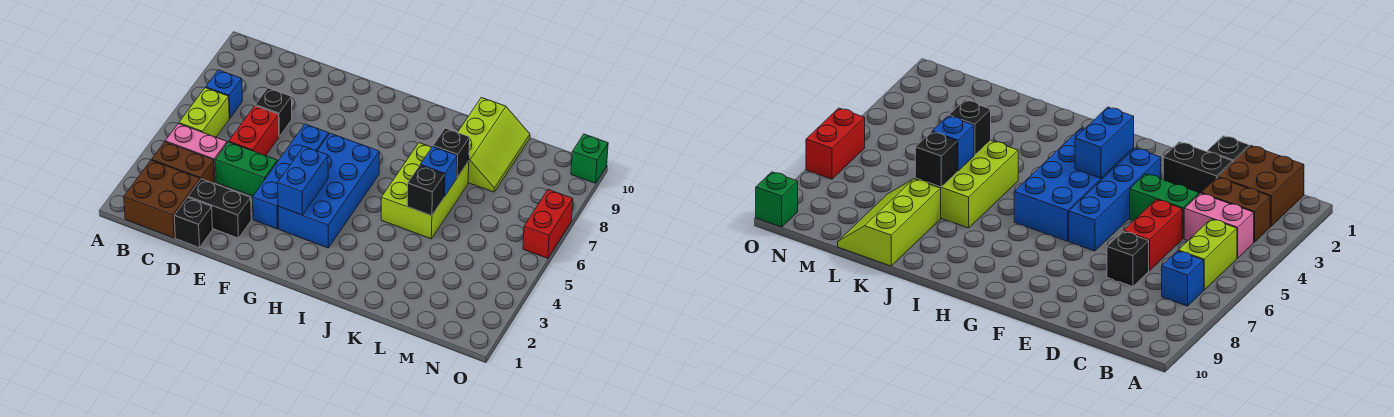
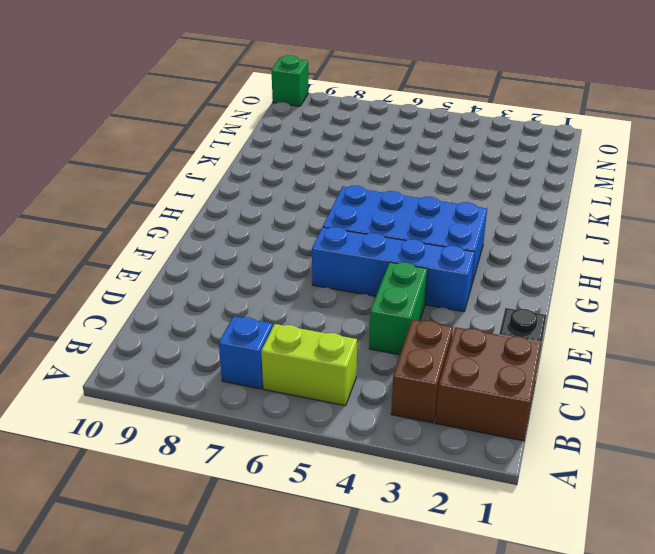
none -> pink brick B4:C4 level 1
none -> black brick D2:E2 level 1
none -> red brick D5:D6 level 1

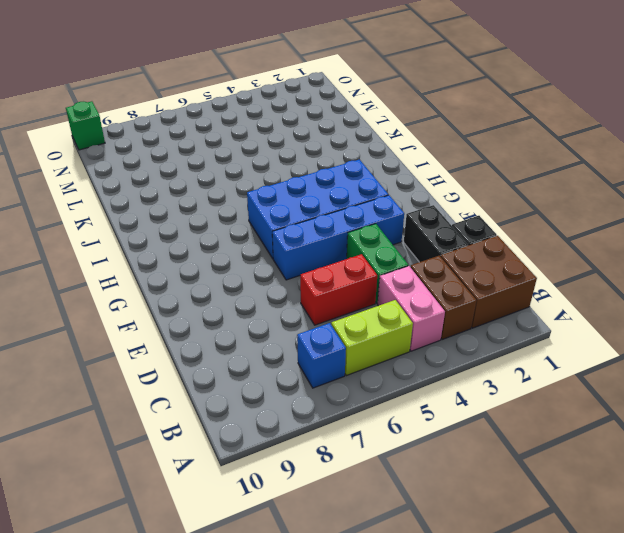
none -> black brick D7 level 1
none -> lime brick J5:K7 level 1
none -> lime slope K8:L10 level 1 top K

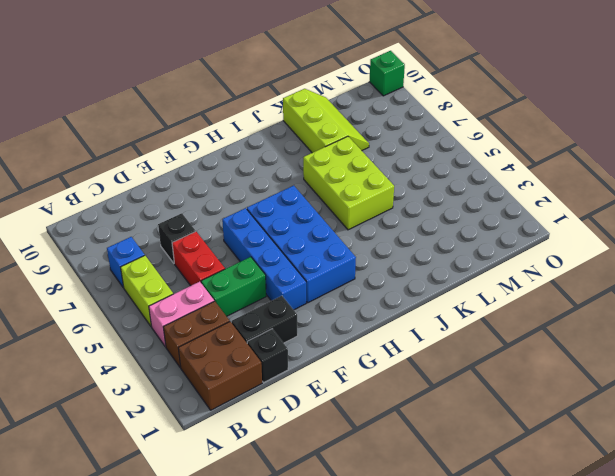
none -> red brick O6:O7 level 1
none -> blue brick G3:G4 level 2
none -> black brick K5 level 2

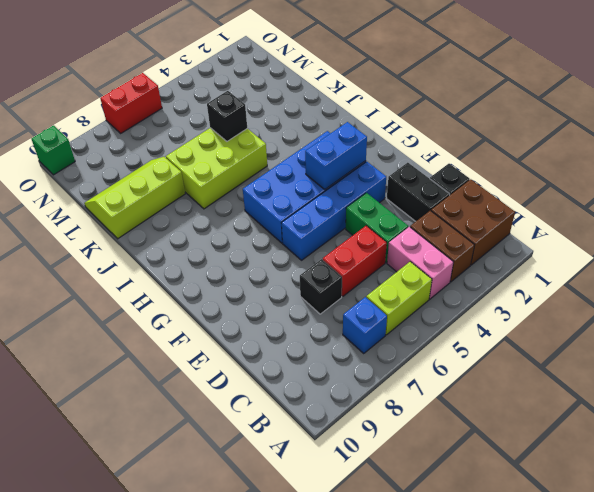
none -> blue brick K6 level 2
none -> black brick K7 level 2

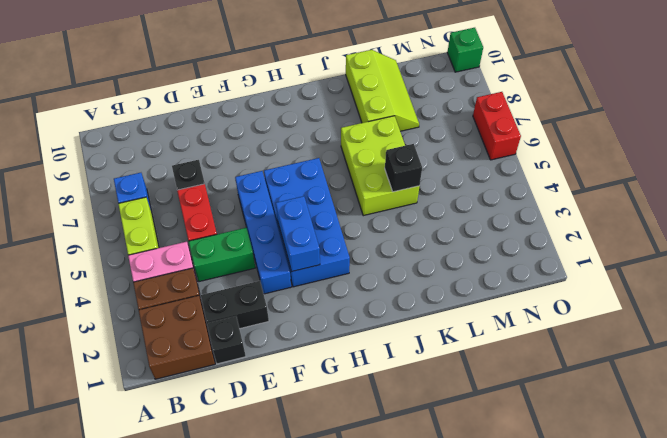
none -> blue brick K6 level 2
none -> black brick K7 level 2

